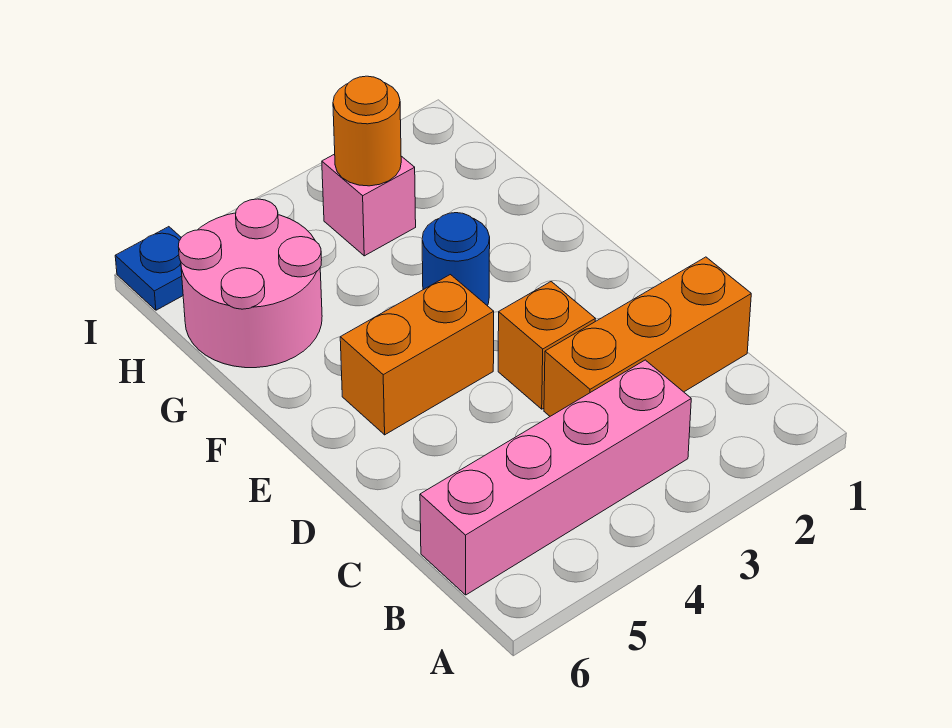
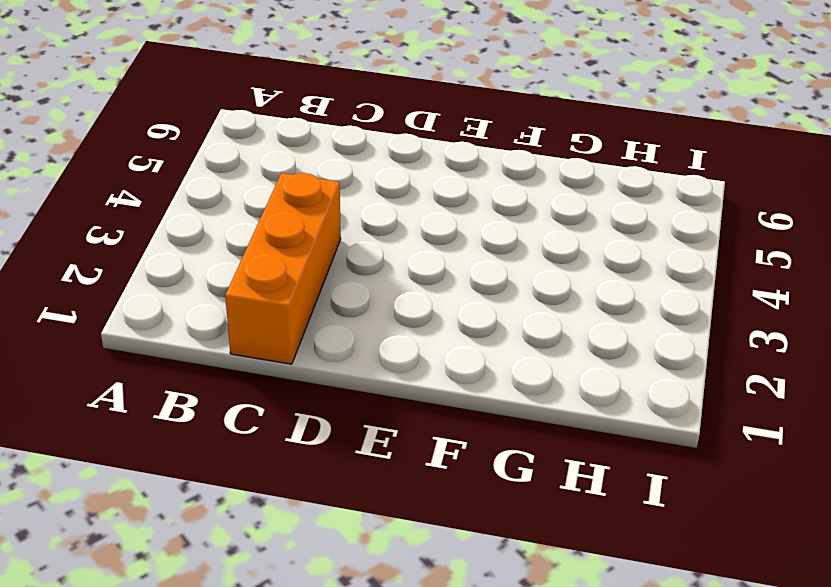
none -> pink brick B3:B6 level 1
none -> orange brick D3 level 1

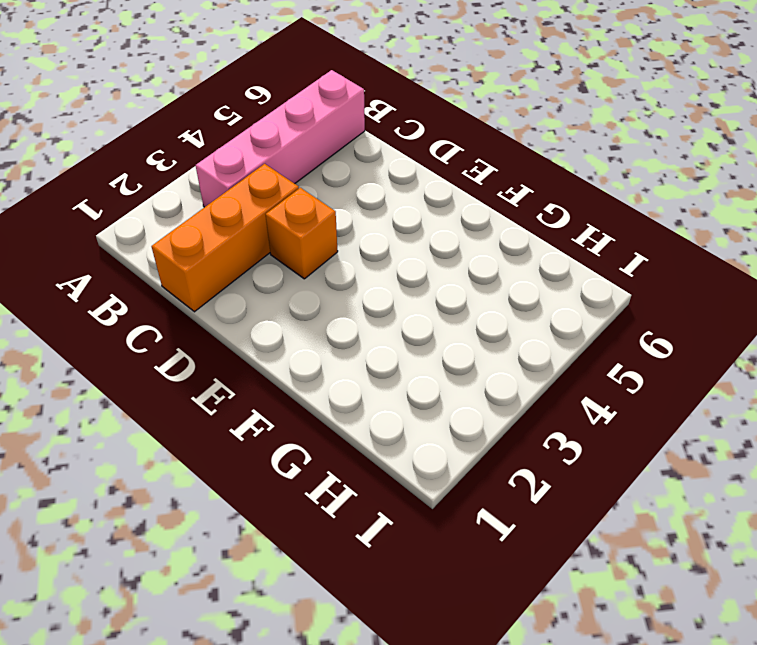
none -> orange brick E4:E5 level 1
none -> blue round brick F3 level 1

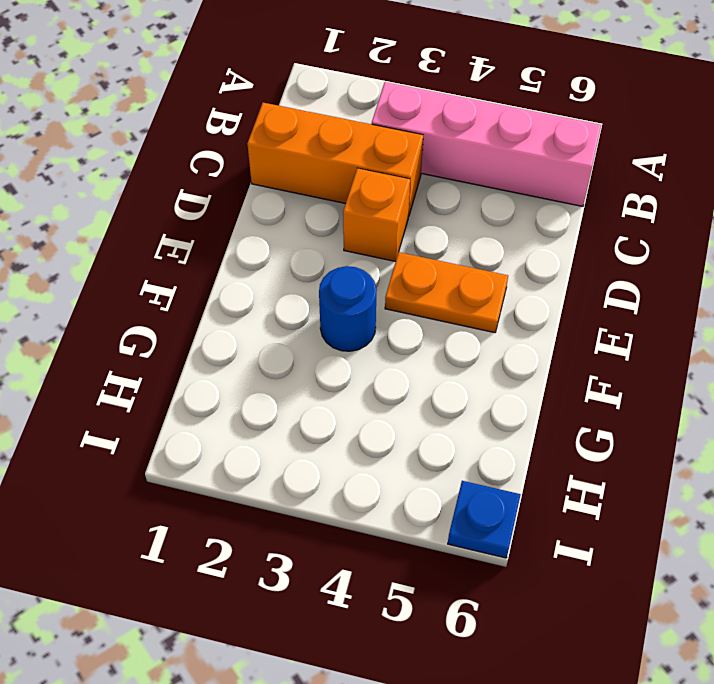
orange plate E4:E5 level 1 -> orange brick E4:E5 level 1
none -> pink round brick G5:H6 level 1
none -> pink brick H3 level 1

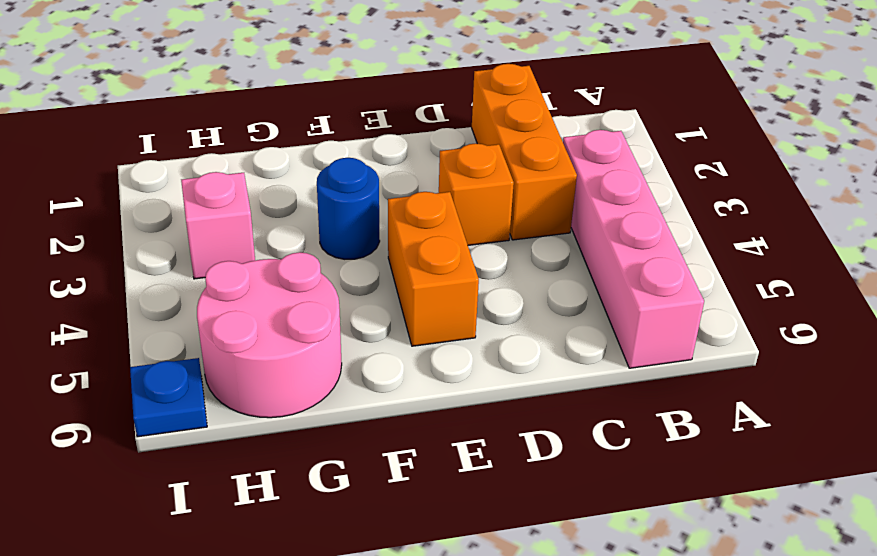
none -> orange round brick H3 level 2

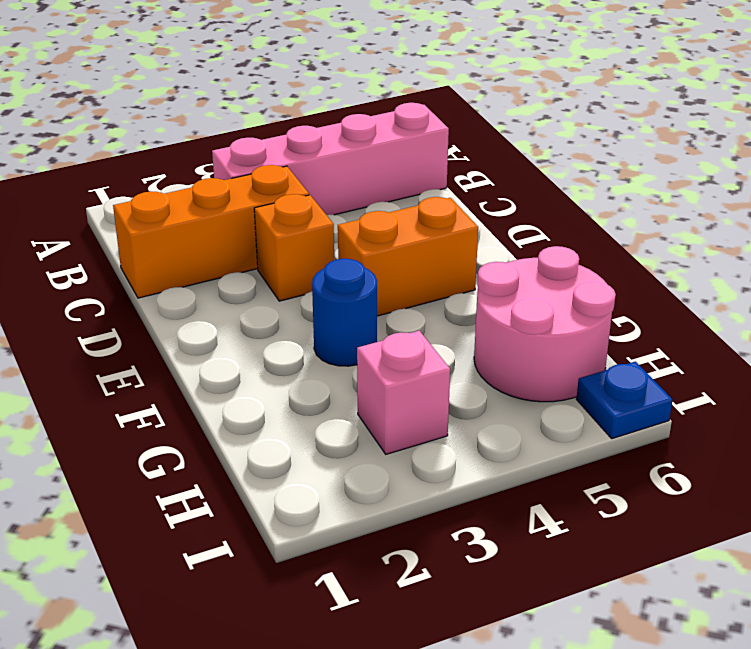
none -> orange round brick H3 level 2

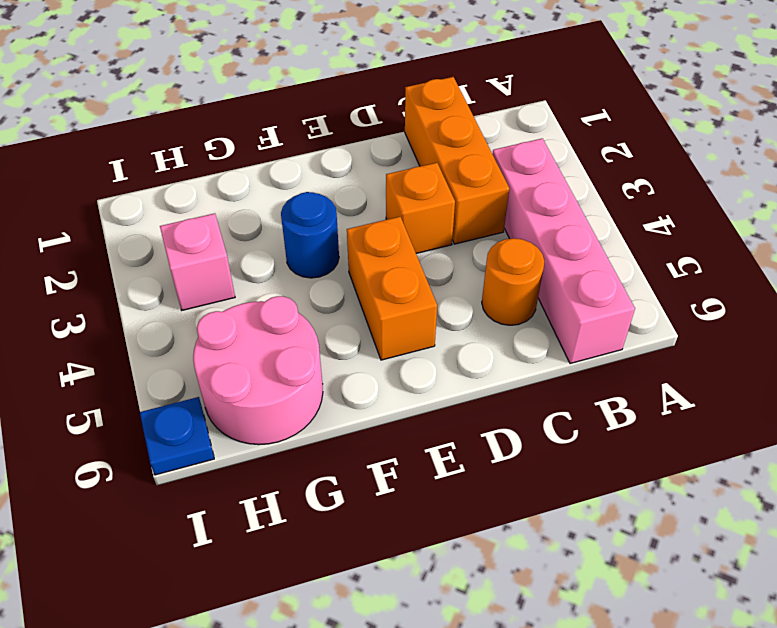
orange round brick C5 level 1 -> orange round brick H3 level 2

